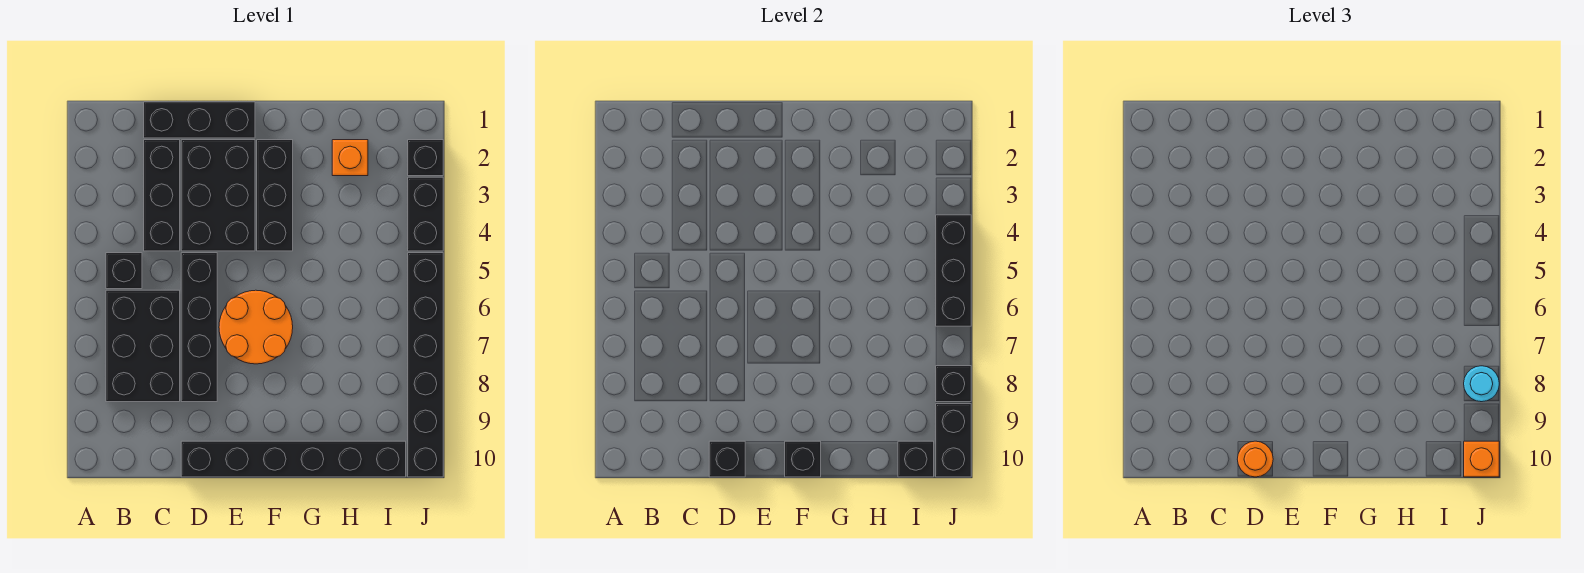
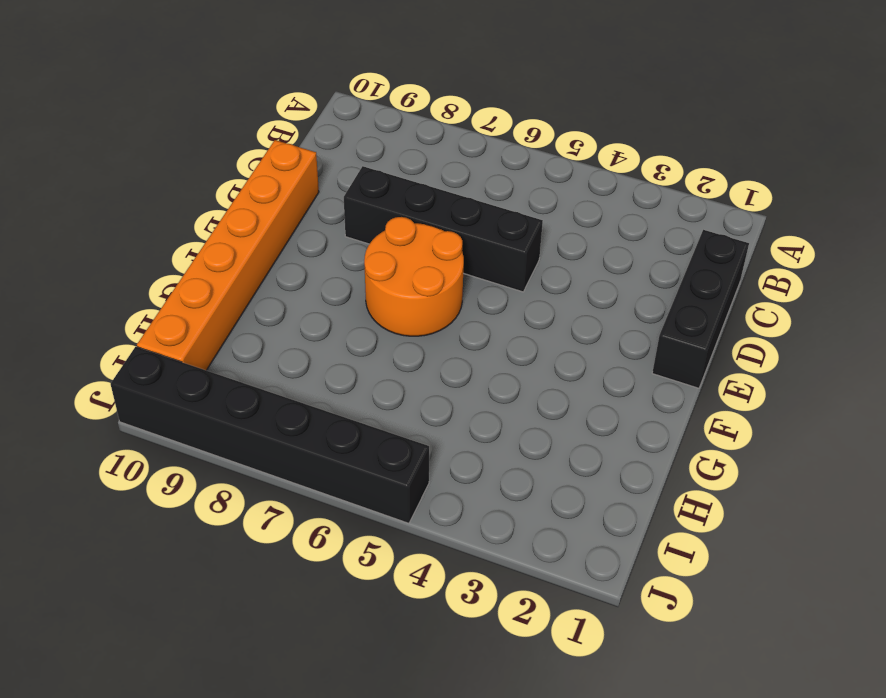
orange brick D10:I10 level 1 -> black brick D10:I10 level 1
none -> black brick B5 level 1
none -> black brick B6:C8 level 1
none -> black brick C2:C4 level 1

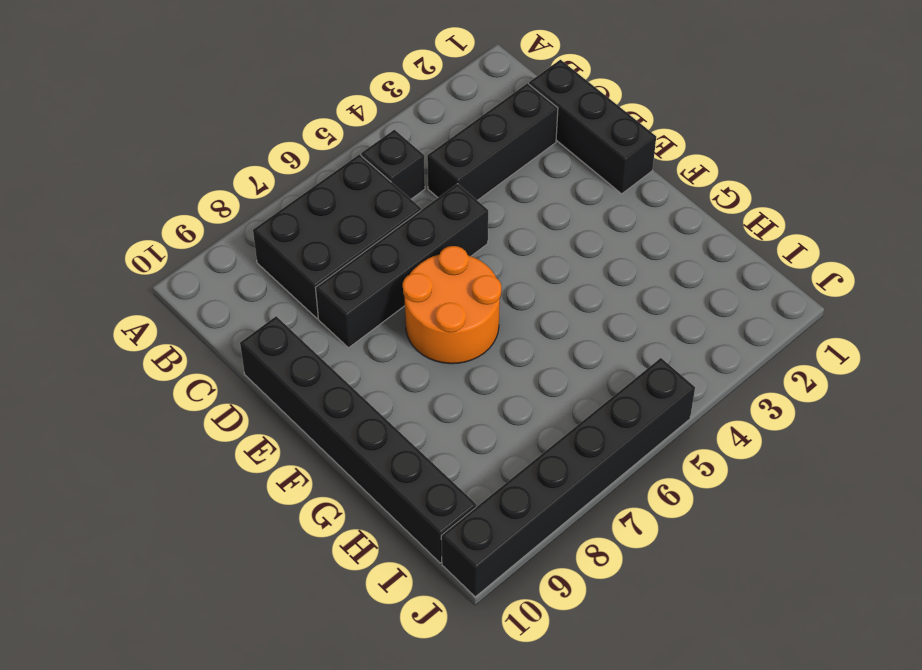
none -> black brick D2:E4 level 1
none -> black brick F2:F4 level 1
none -> orange brick H2 level 1

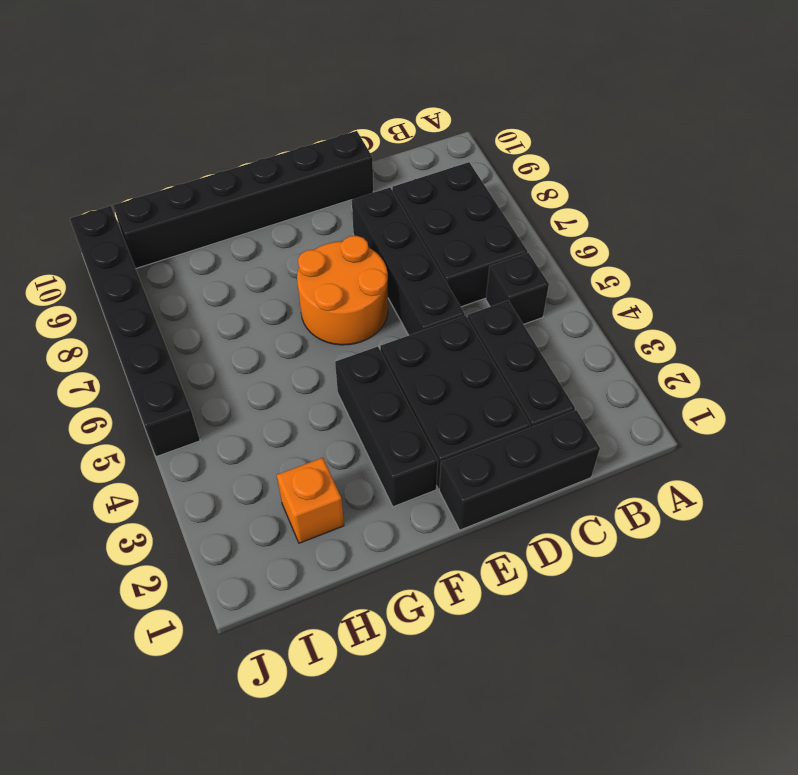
none -> black brick J2 level 1
none -> black brick J3:J4 level 1
none -> black brick D10 level 2

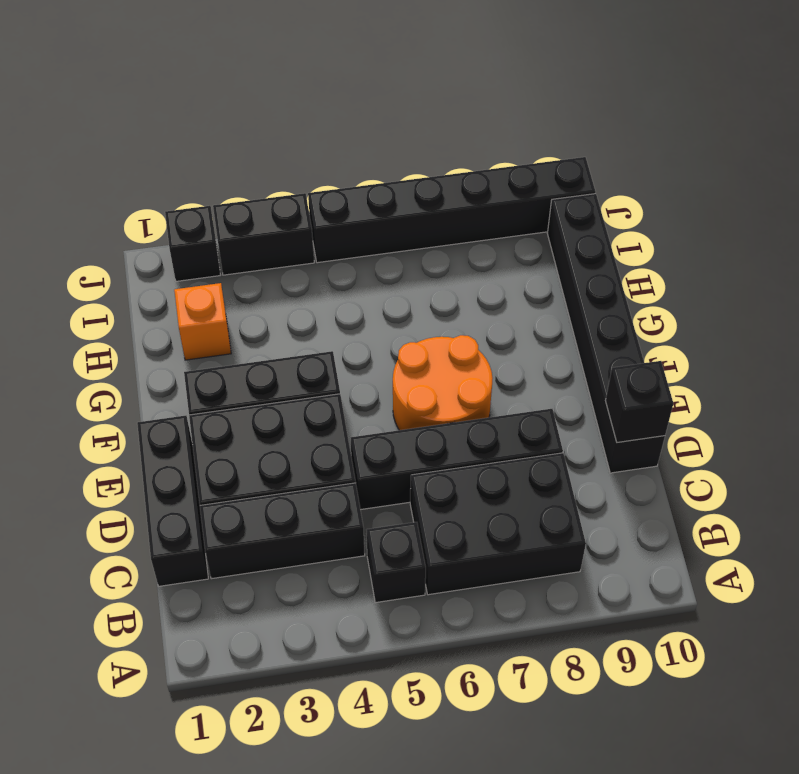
none -> black brick F10 level 2
none -> black brick I10 level 2
none -> black brick J4:J6 level 2

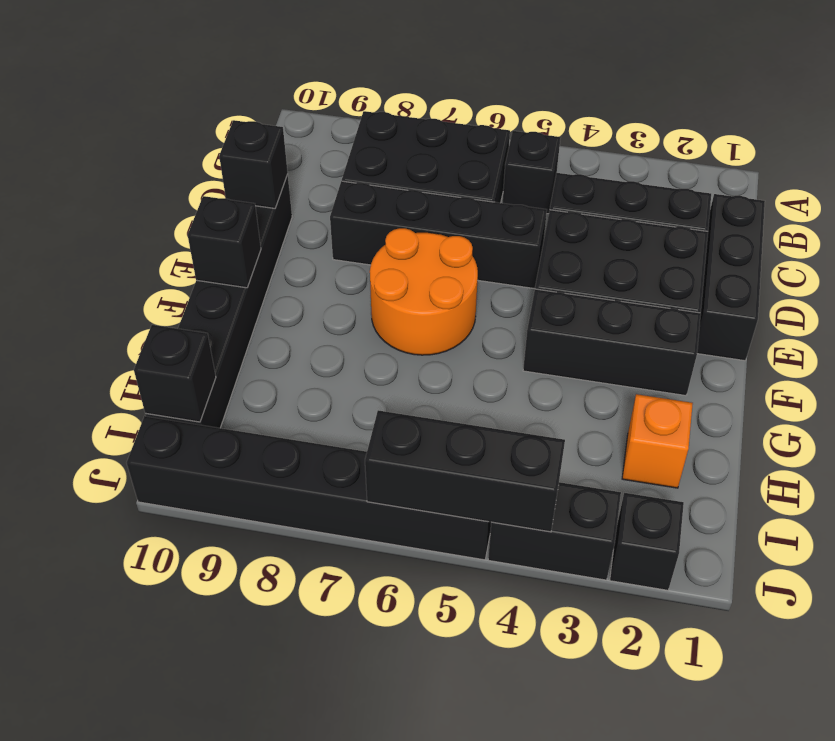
none -> black brick J8 level 2
none -> black brick J9:J10 level 2
none -> orange round brick D10 level 3

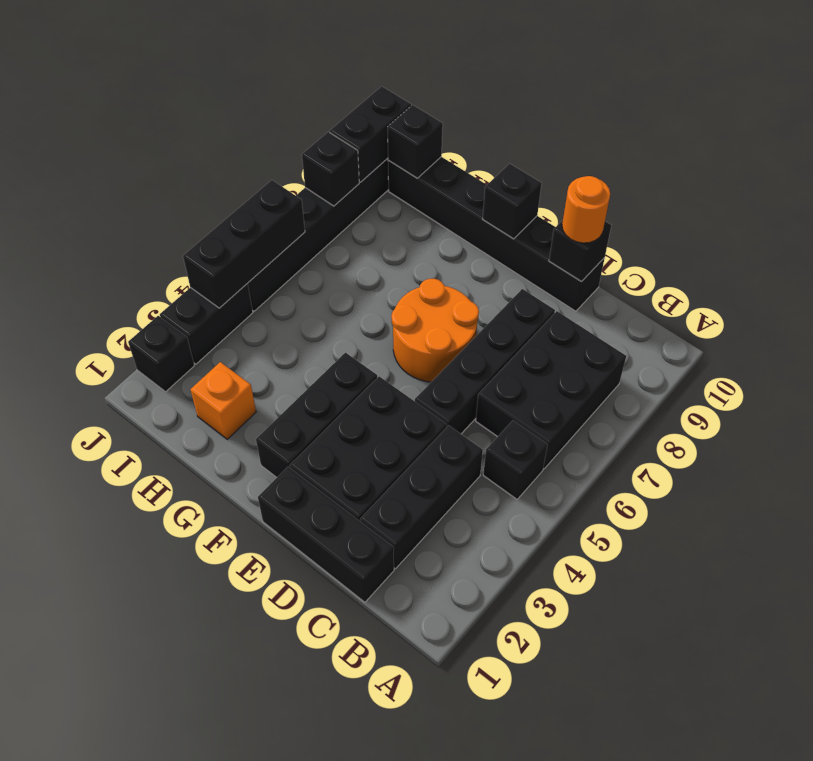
none -> cyan round brick J8 level 3
none -> orange brick J10 level 3

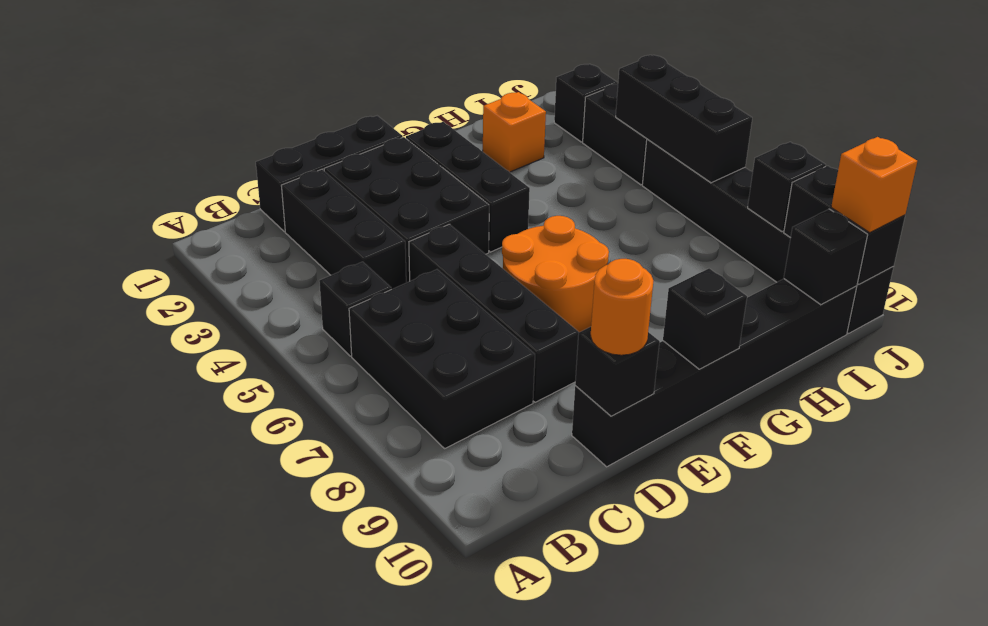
none -> cyan round brick J8 level 3

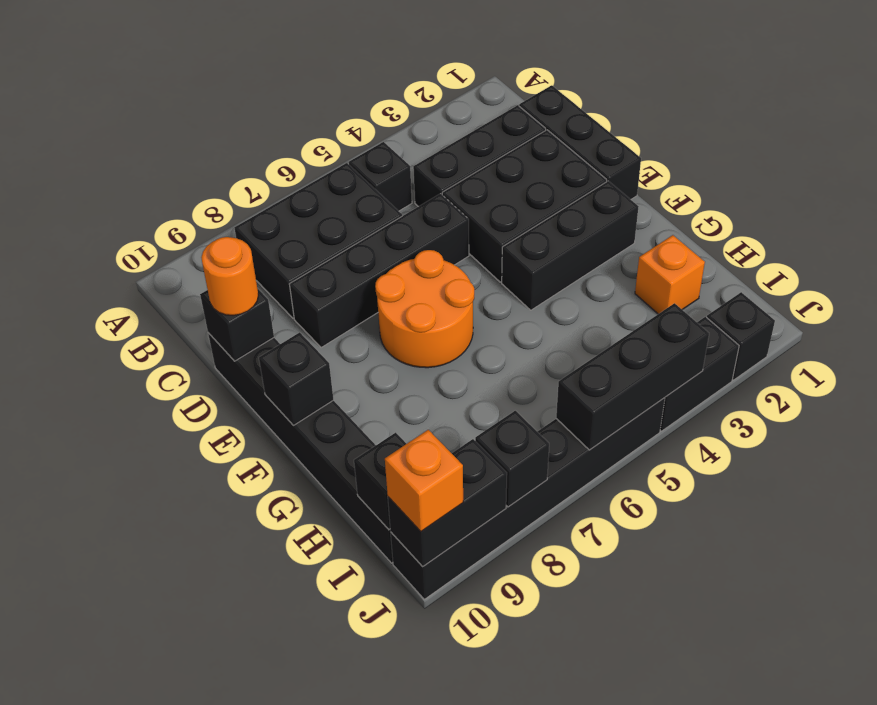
none -> cyan round brick J8 level 3

